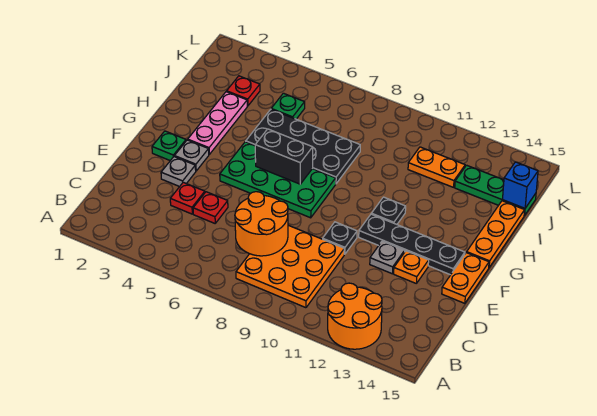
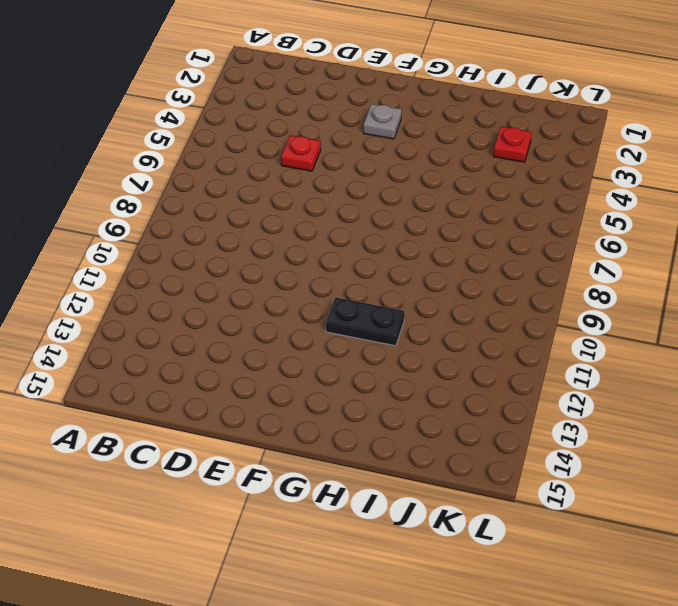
black plate G11:H11 level 1 -> black plate G11 level 1
none -> orange round brick A12:B13 level 1
none -> orange plate B8:D10 level 1
none -> red plate D4 level 1

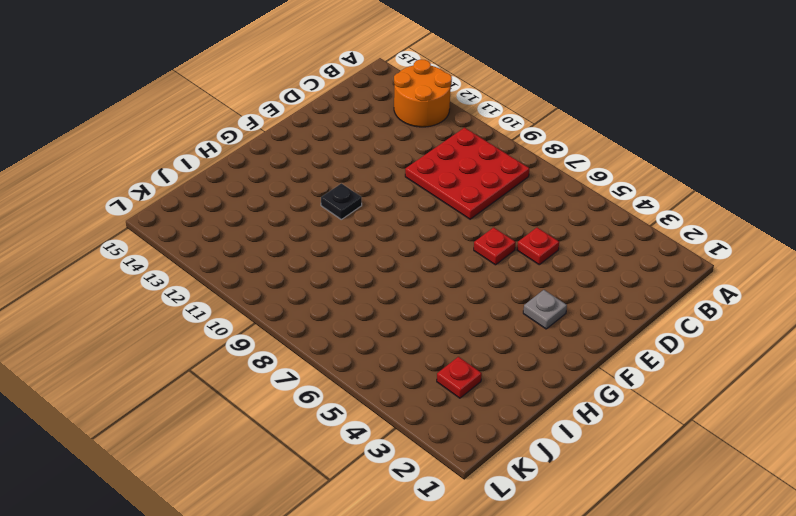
red plate B8:D10 level 1 -> orange plate B8:D10 level 1
red plate E6 level 1 -> red plate D4 level 1
none -> grey plate E3 level 1
none -> black plate E10 level 1
none -> grey plate E12 level 1

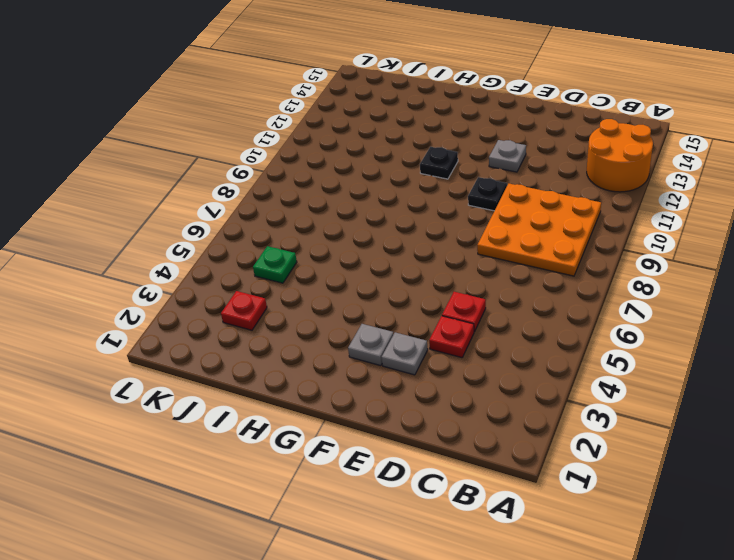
none -> orange plate E13 level 1
none -> orange plate E15:F15 level 1
none -> green plate F2 level 1

